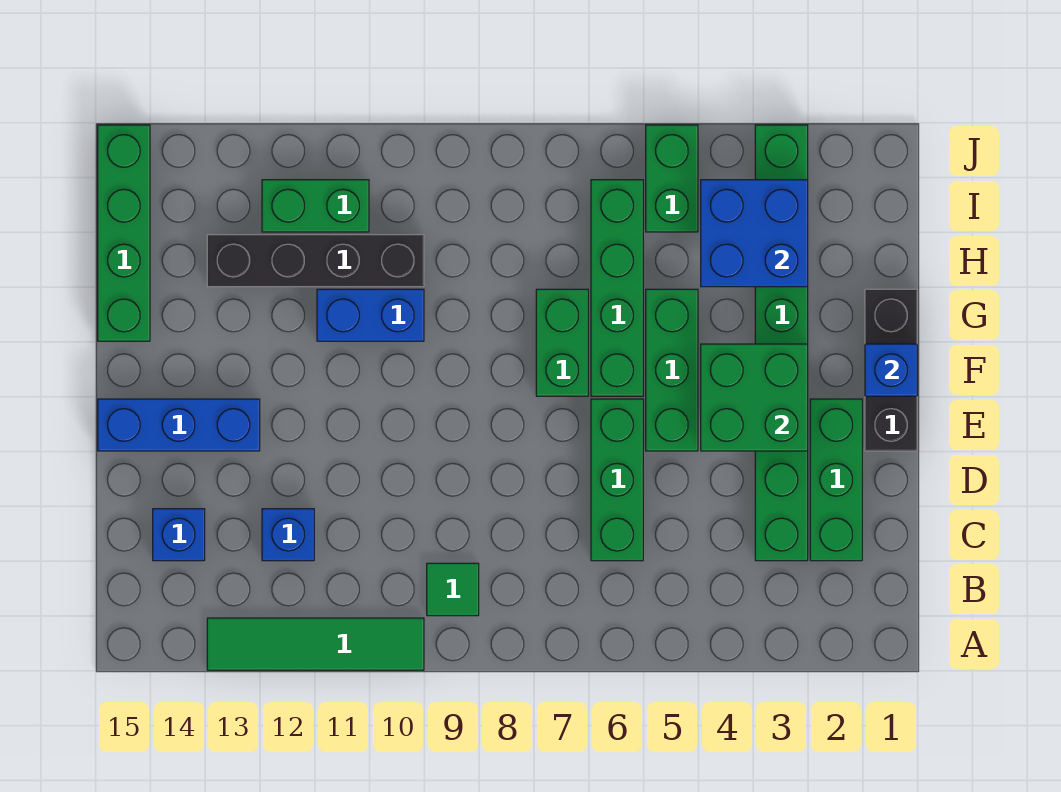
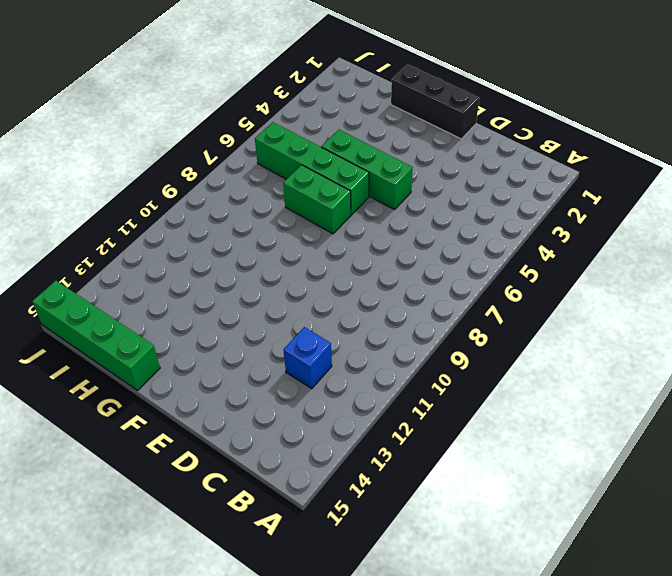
none -> green tile A10:A13 level 1
none -> green tile B9 level 1
none -> green brick C2:E2 level 1

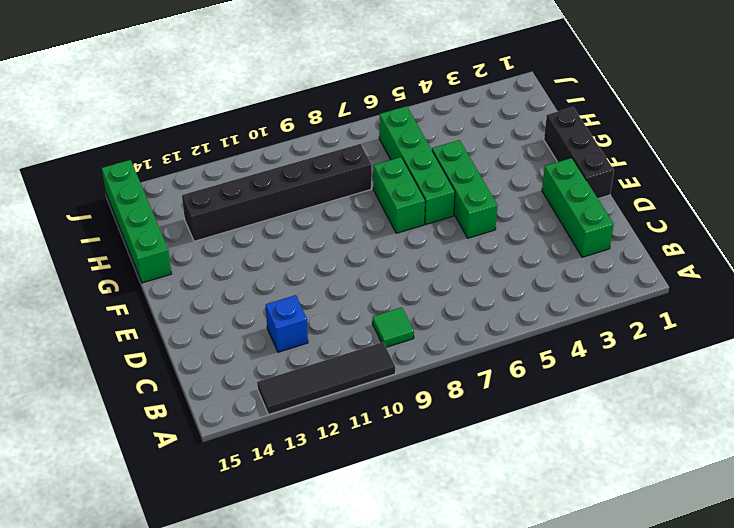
black tile A10:A13 level 1 -> green tile A10:A13 level 1
black brick H8:H13 level 1 -> black brick H10:H13 level 1
none -> green brick C3:J3 level 1
none -> green brick C6:E6 level 1
none -> blue brick C14 level 1

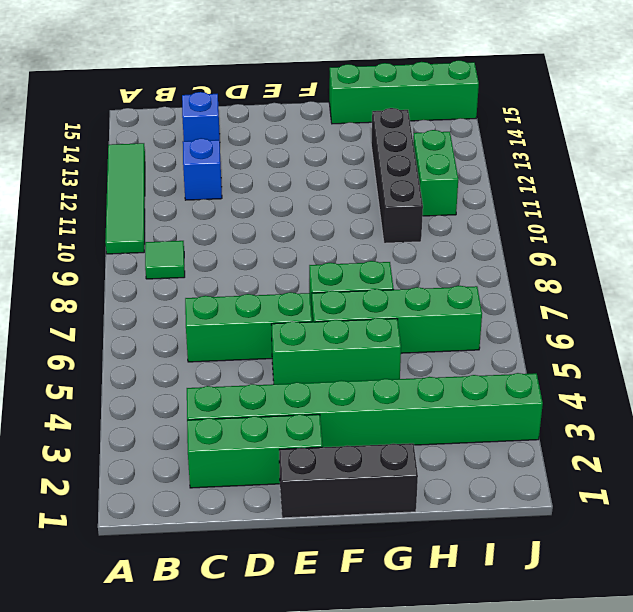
none -> blue brick E13:E15 level 1
none -> blue brick G10:G11 level 1
none -> green brick I5:J5 level 1

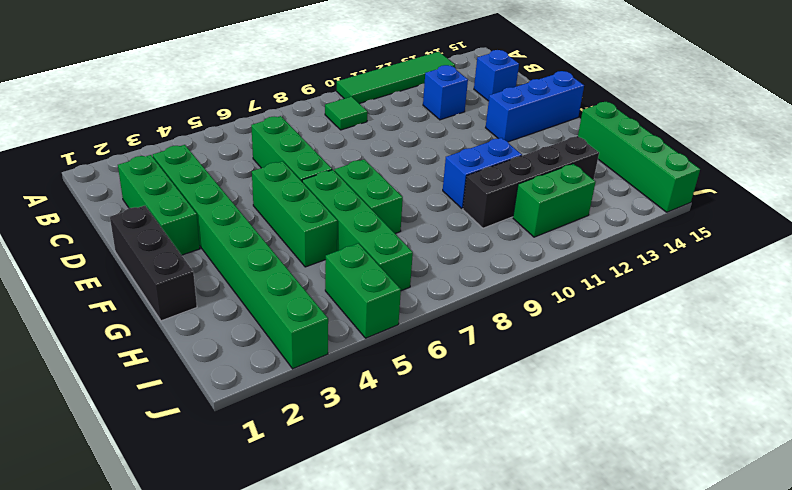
none -> green brick E3:F4 level 2
none -> blue brick F1 level 2
none -> blue brick H3:I4 level 2

